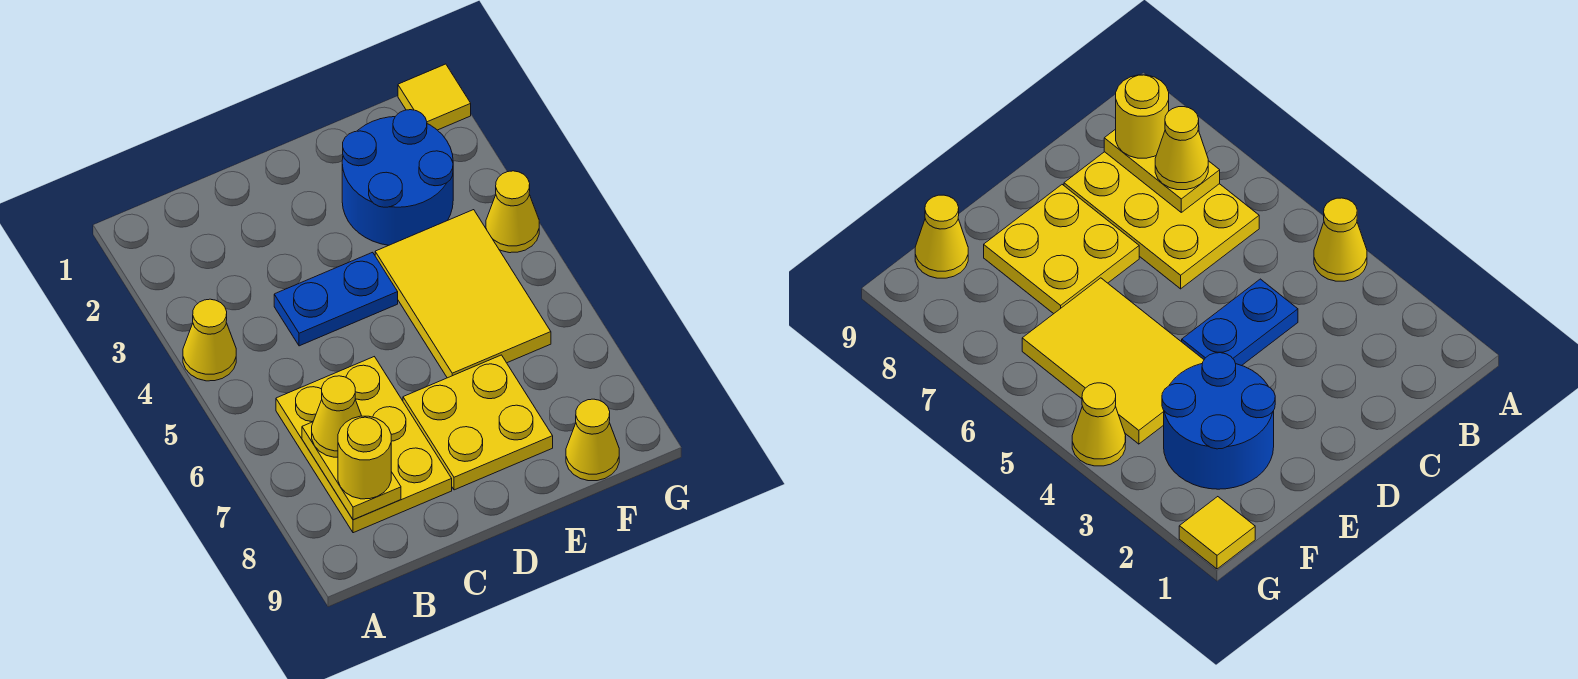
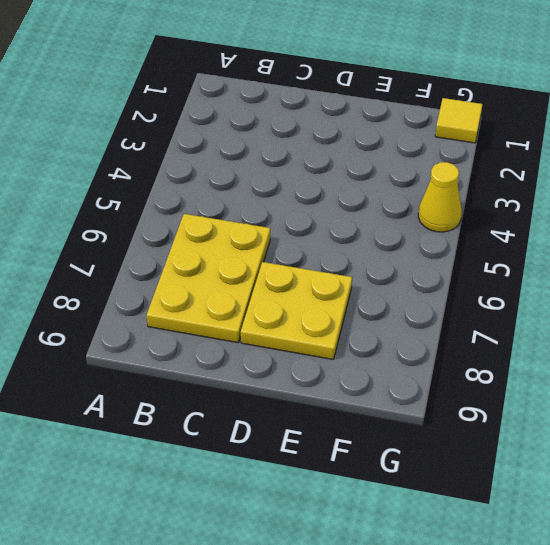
none -> yellow cone A4 level 1
none -> blue plate C4:D4 level 1
none -> blue round brick E2:F3 level 1

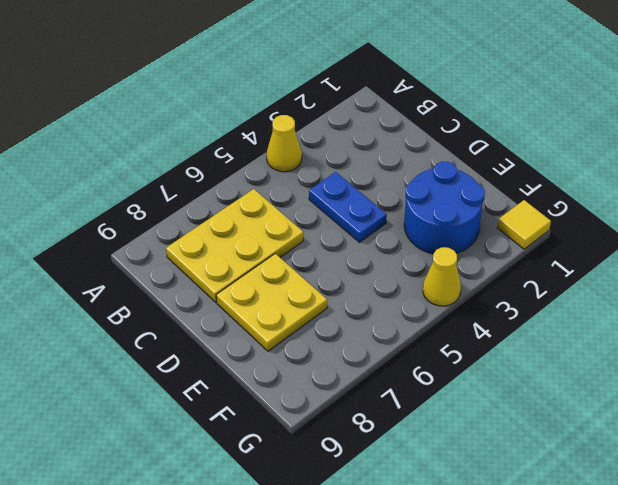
none -> yellow tile E4:F6 level 1
none -> yellow cone F9 level 1
none -> yellow plate B7:B8 level 2

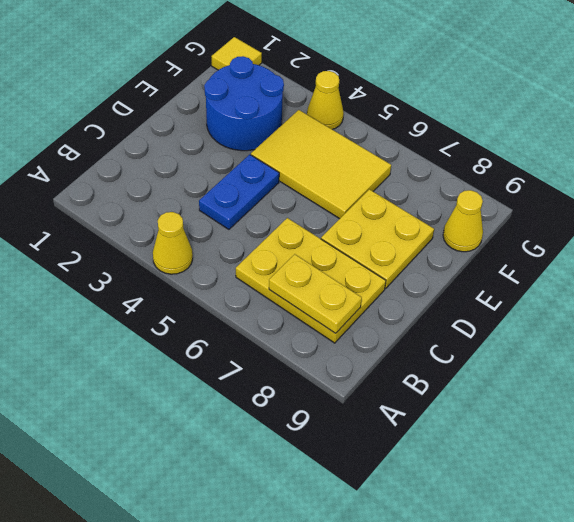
none -> yellow cone B7 level 3
none -> yellow round brick B8 level 3

